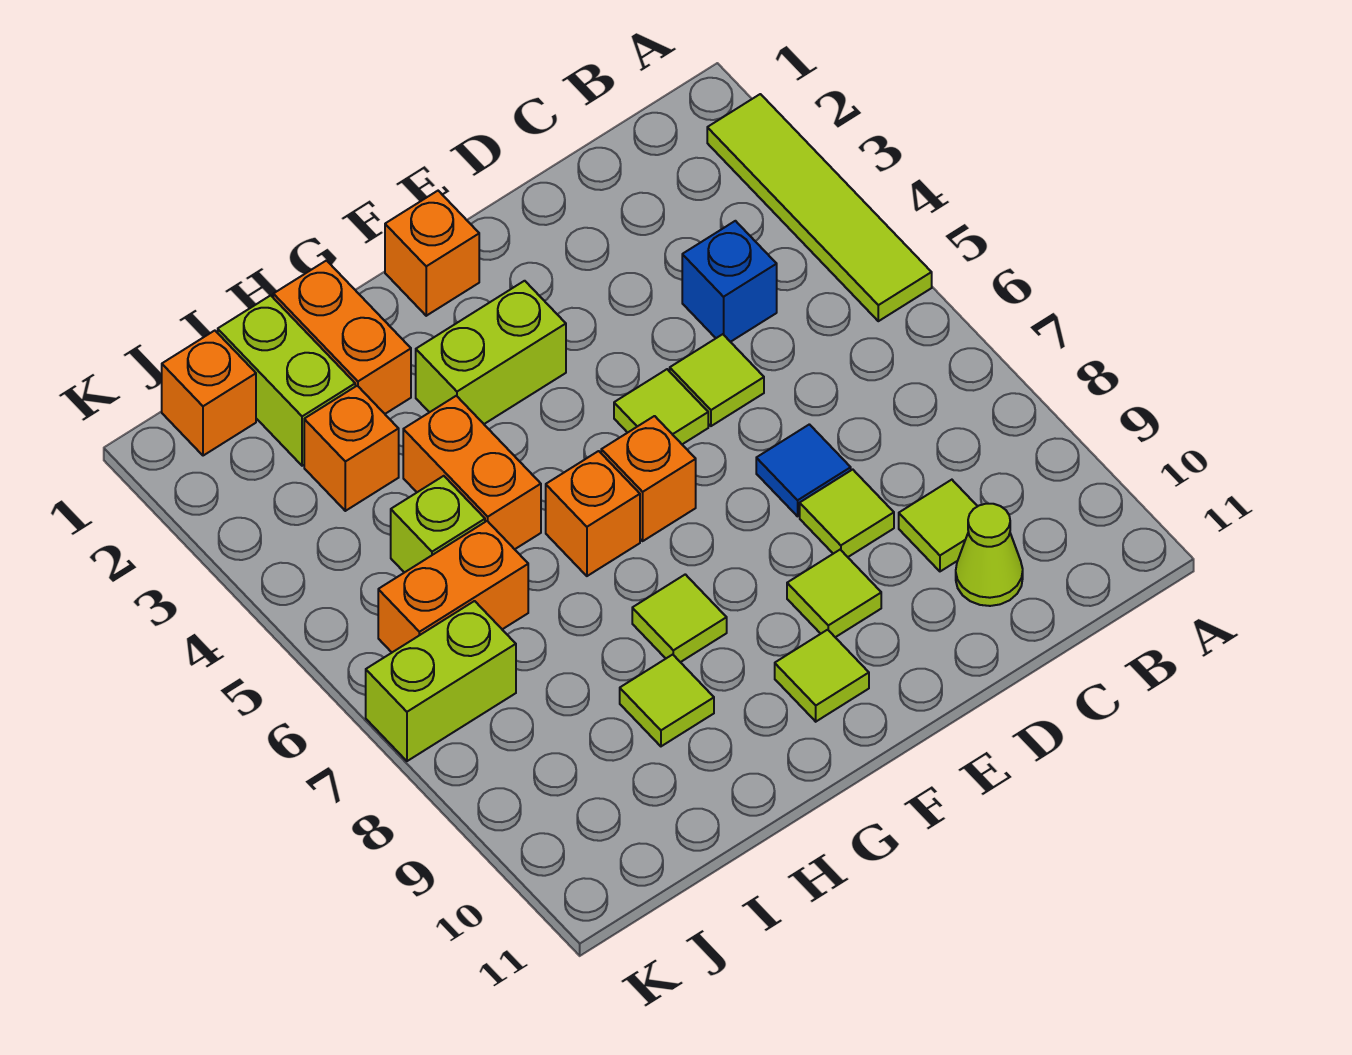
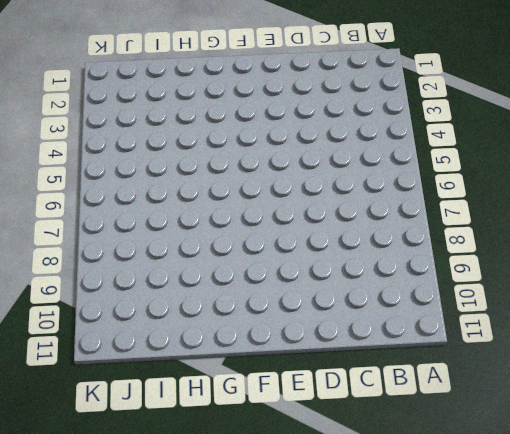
none -> lime tile A2:A5 level 1
none -> blue brick C4 level 1
none -> lime tile C9 level 1

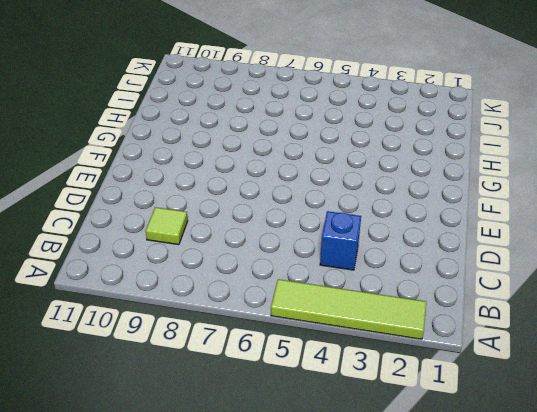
none -> lime cone C10 level 1
none -> lime tile D5 level 1
none -> blue tile D7 level 1

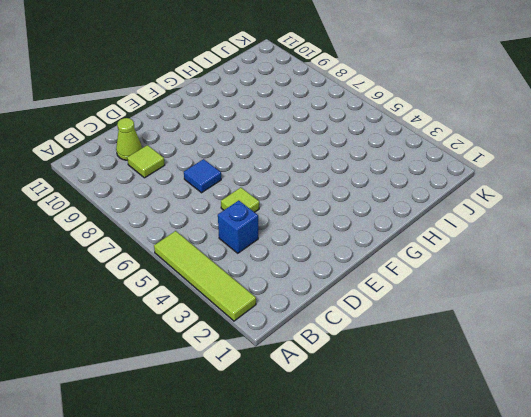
none -> lime tile D8 level 1
none -> lime tile E5 level 1
none -> lime tile E9 level 1

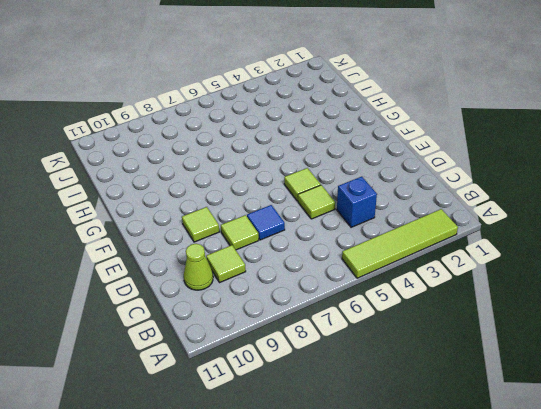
none -> orange brick F1 level 1
none -> lime brick F3:G3 level 1
none -> orange brick F6 level 1

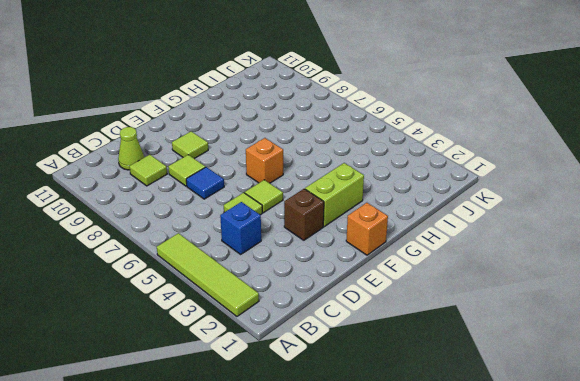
brown brick E3 level 1 -> none
none -> lime tile F10 level 1
none -> orange brick G6 level 1
none -> lime tile G8 level 1

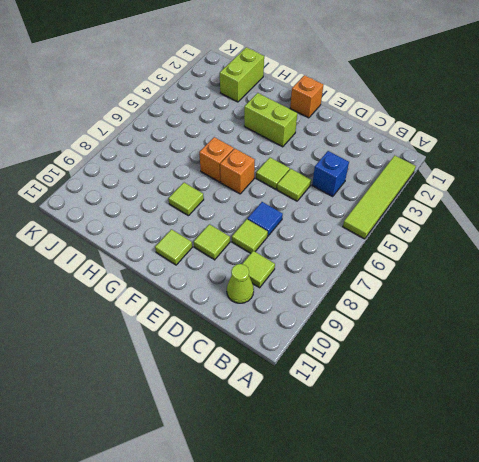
none -> orange brick H1:H2 level 1
none -> orange brick H4:H5 level 1
none -> lime tile H9 level 1

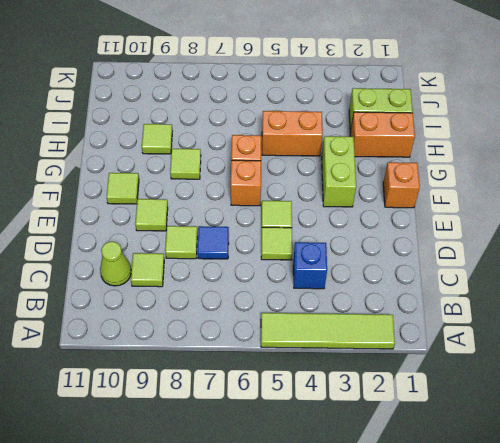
none -> orange brick I3 level 1
none -> lime brick I5 level 1
none -> orange brick I6:J6 level 1

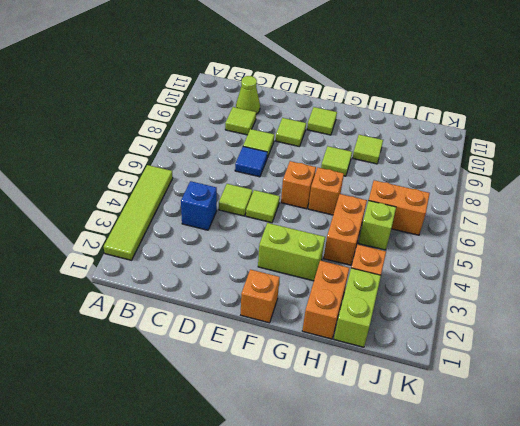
none -> orange brick J1 level 1
none -> lime brick J7:K7 level 1

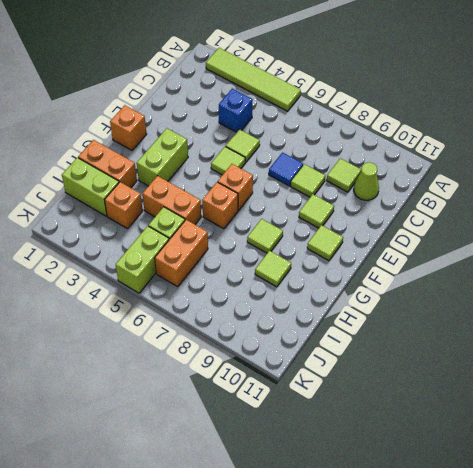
lime brick J5:K5 level 1 -> lime brick J7:K7 level 1
none -> orange brick J1 level 1

